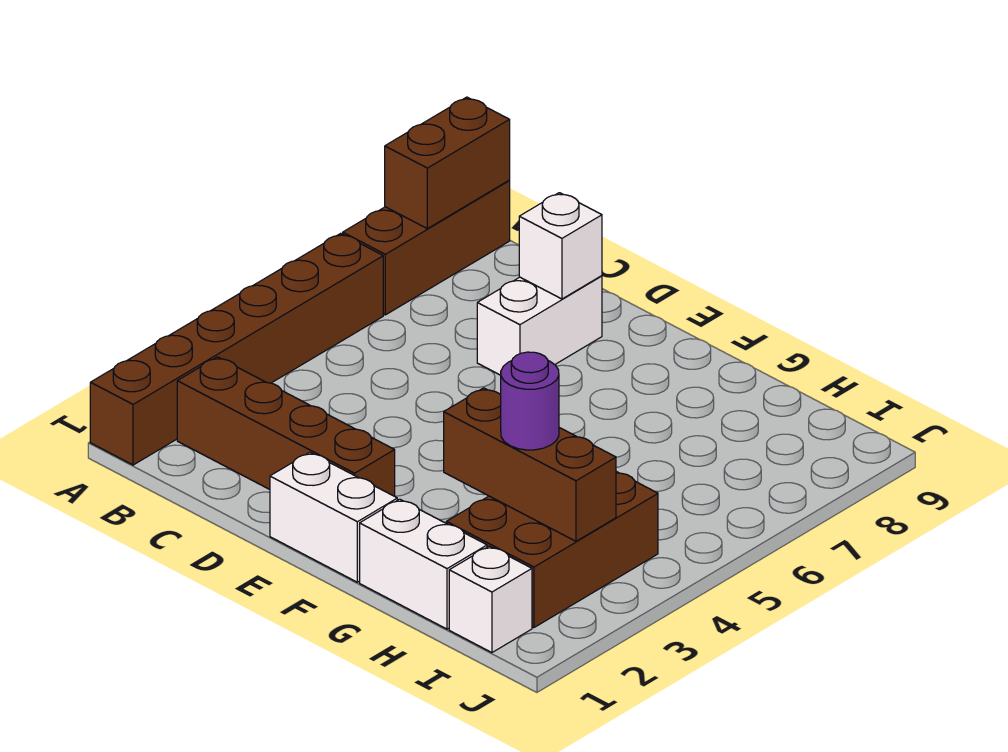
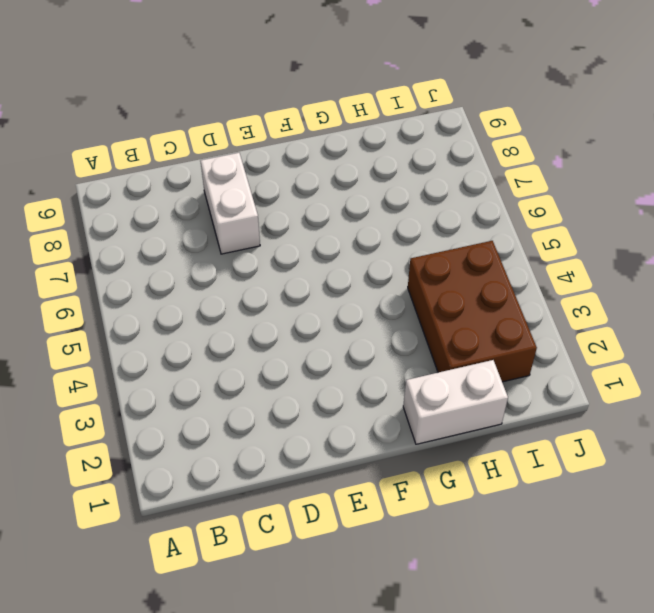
none -> brown brick A1:A6 level 1
none -> brown brick A7:A9 level 1
none -> brown brick B2:E2 level 1

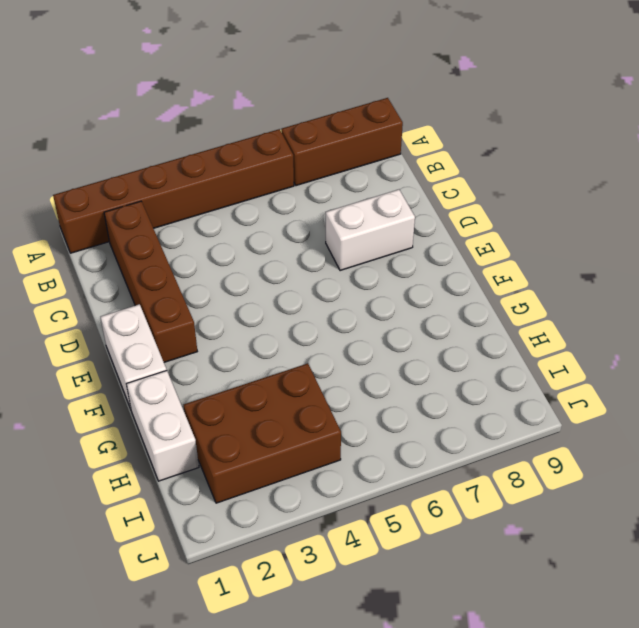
none -> white brick I1 level 1
none -> brown brick A8:A9 level 2
none -> white brick D8 level 2

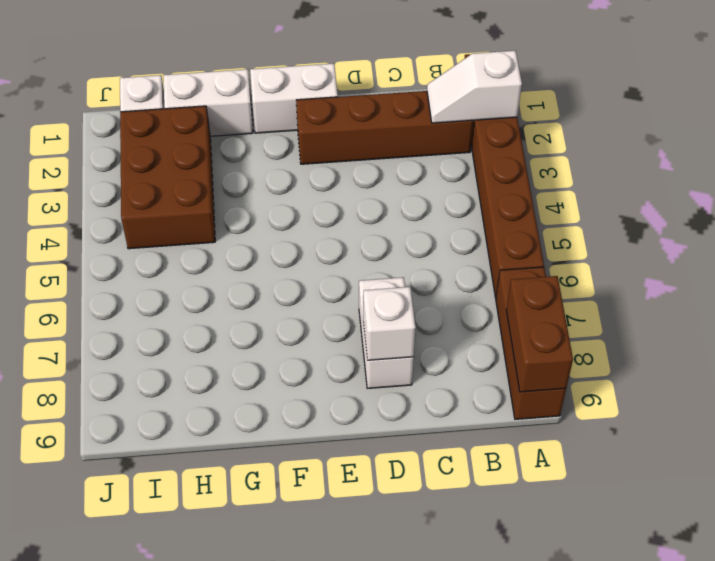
white slope A2:B2 level 2 top A -> none
none -> brown brick G3:I3 level 2
none -> purple round brick H3 level 3

